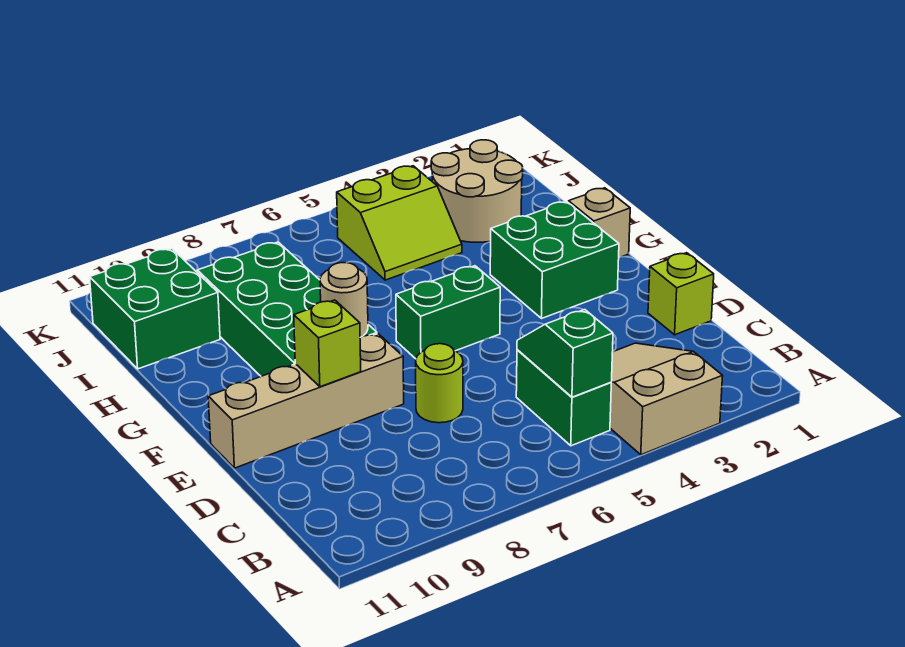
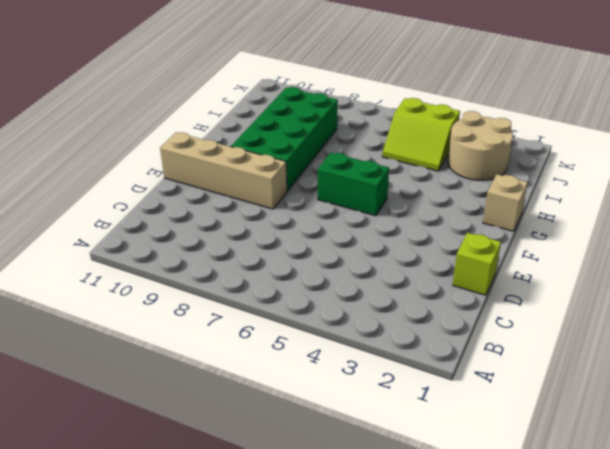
none -> tan slope A3:C4 level 1 top A
none -> green brick B5:C5 level 1
none -> lime round brick D7 level 1

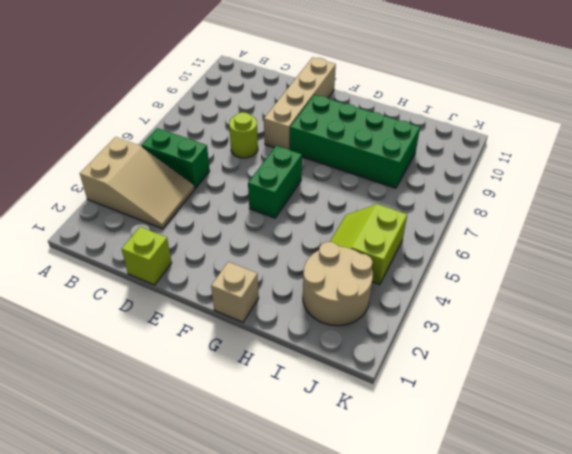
none -> green brick F2:G3 level 1
none -> green brick I10:J11 level 1
none -> green slope B5:C5 level 2 top B

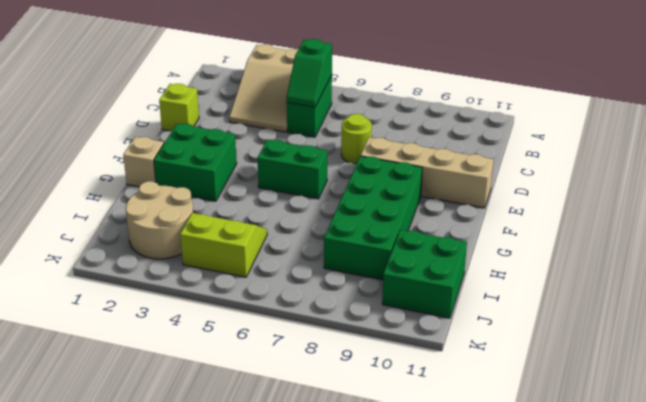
none -> lime brick E9 level 2
none -> tan round brick F8 level 2

